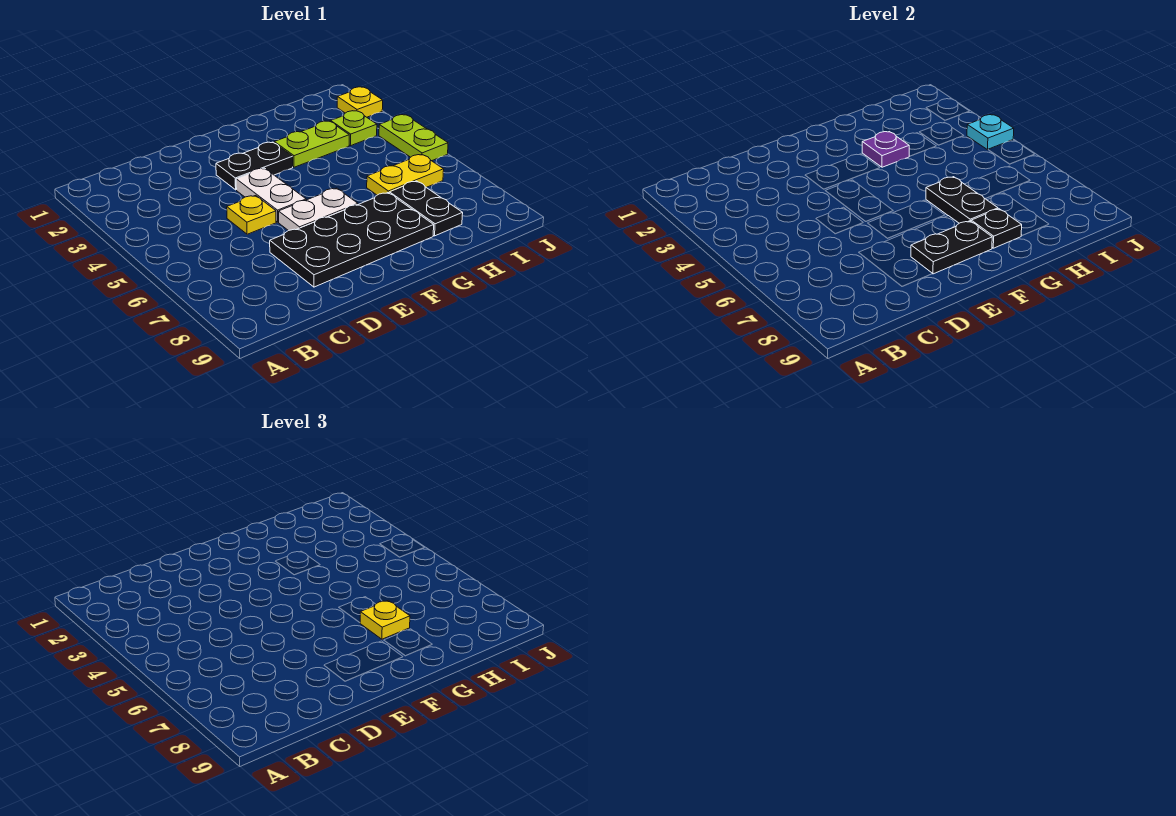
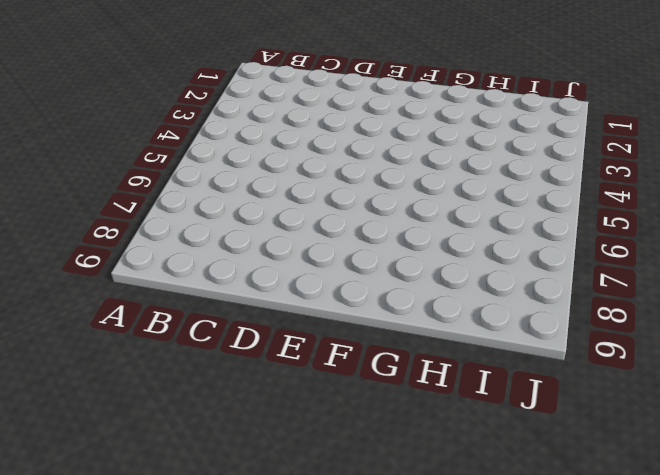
none -> yellow plate D5 level 1
none -> black plate D7:G8 level 1
none -> black plate E3:F3 level 1

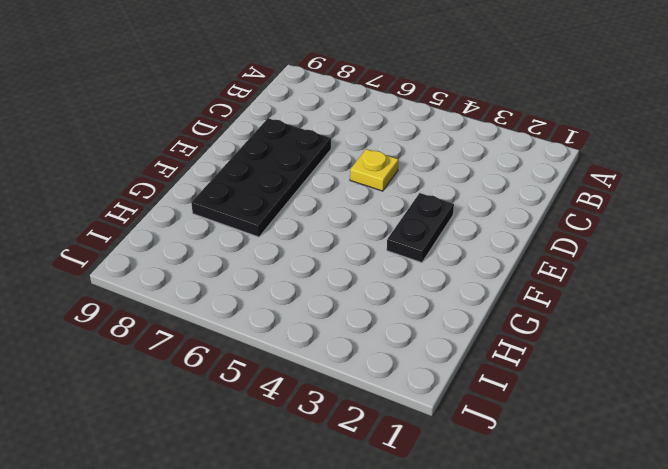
none -> white plate E4:E5 level 1
none -> white plate E6:F6 level 1
none -> lime plate G3:H3 level 1

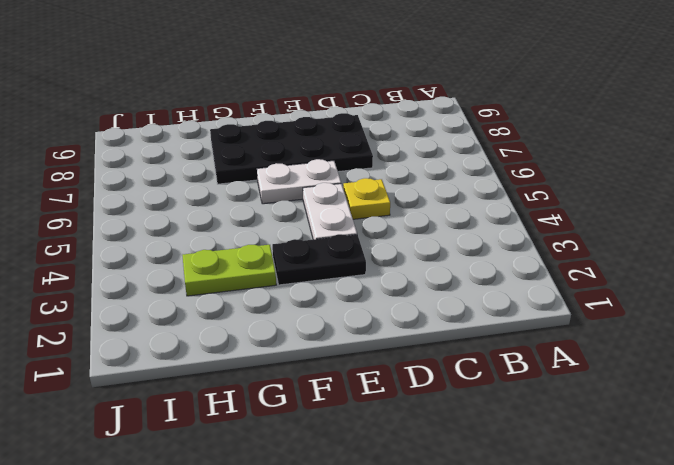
none -> yellow plate H6:I6 level 1
none -> black plate H7:H8 level 1
none -> lime plate I3 level 1

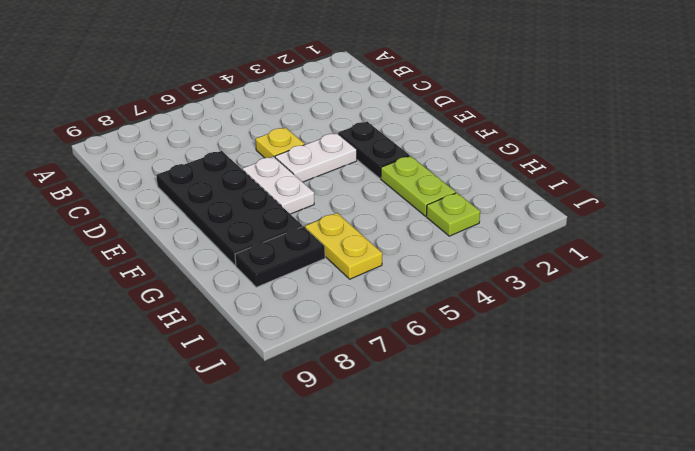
none -> yellow plate J2 level 1
none -> lime plate J4:J5 level 1
none -> black plate E8:F8 level 2

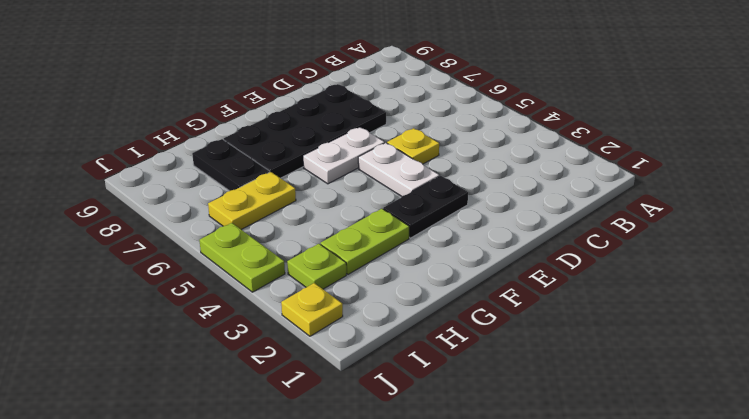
none -> black plate E8:F8 level 2
none -> purple plate G3 level 2
none -> black plate G6:G7 level 2

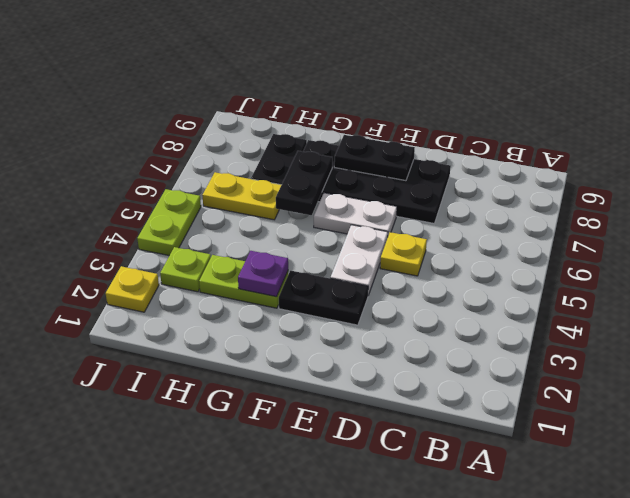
none -> black plate G8 level 2
none -> cyan plate J4 level 2
none -> yellow plate G7 level 3

